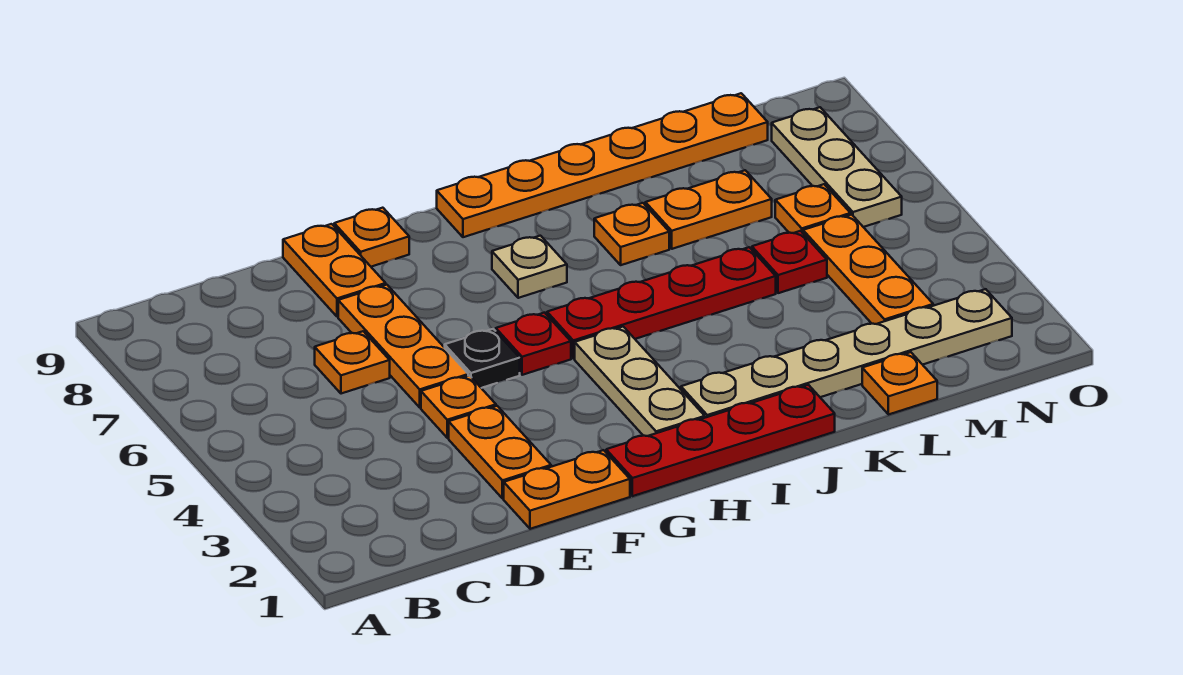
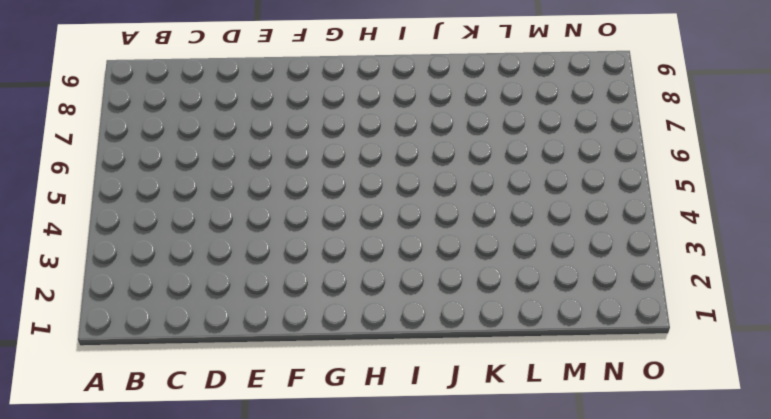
none -> orange plate D6 level 1
none -> orange plate E1:F1 level 1
none -> orange plate E2:E3 level 1

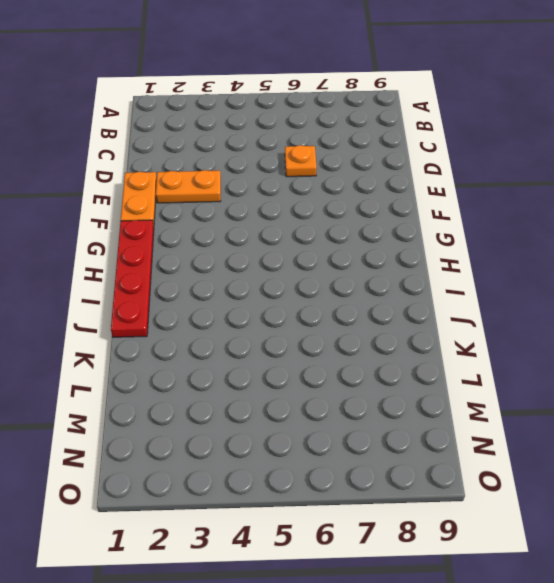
none -> orange plate E4 level 1
none -> orange plate E5:E7 level 1
none -> orange plate E8:E9 level 1

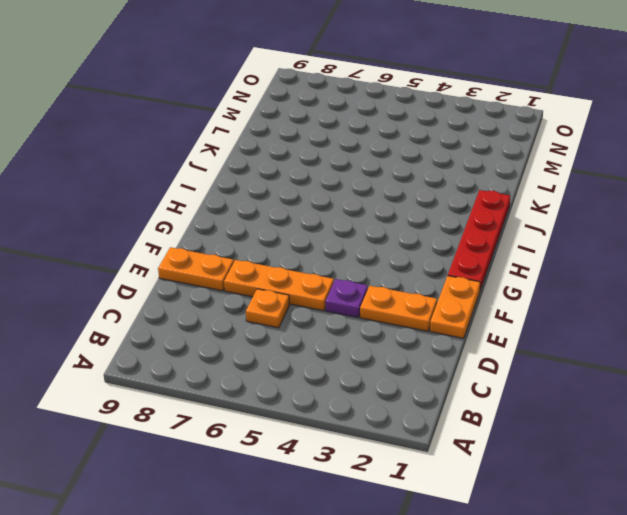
purple plate E4 level 1 -> orange plate E4 level 1
none -> black plate F5 level 1
none -> orange plate F9 level 1
none -> red plate G5 level 1

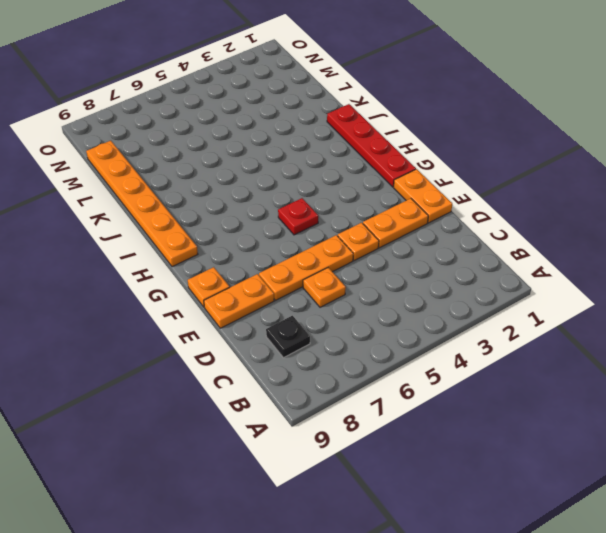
black plate C8 level 1 -> black plate F5 level 1
none -> tan plate H2:H4 level 1
none -> red plate H5:K5 level 1
none -> tan plate H7 level 1

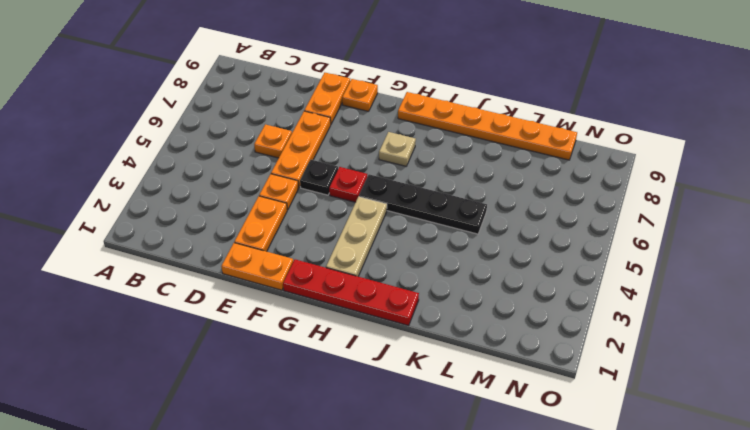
black plate H5:K5 level 1 -> red plate H5:K5 level 1
none -> tan plate I2:N2 level 1
none -> orange plate J7 level 1
none -> orange plate K7:L7 level 1

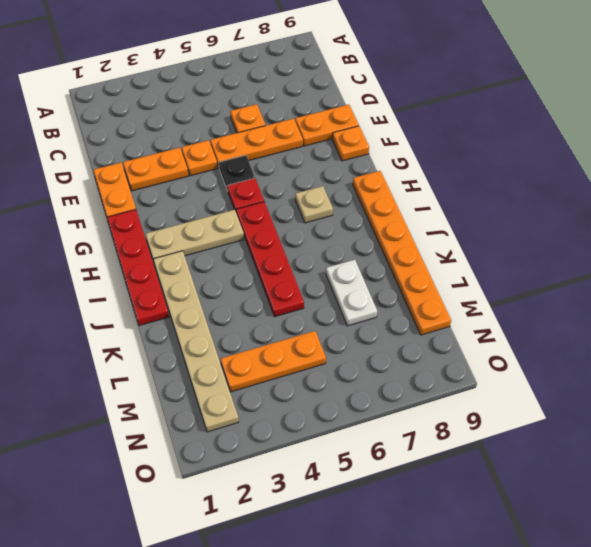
white plate K7:L7 level 1 -> orange plate K7:L7 level 1
none -> orange plate J7 level 1
none -> orange plate L1 level 1
none -> red plate L5 level 1

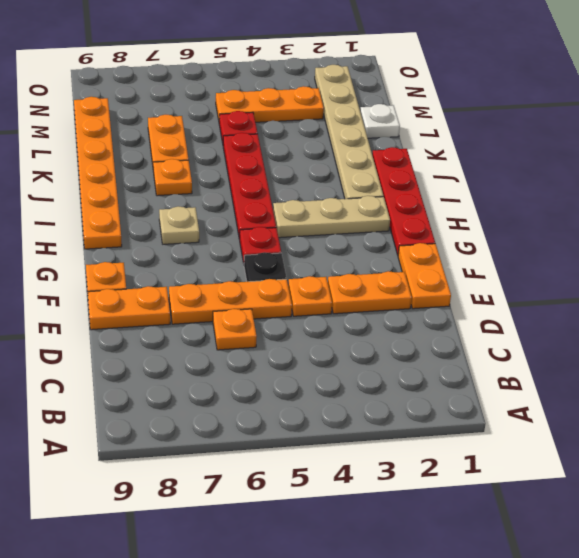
white plate L1 level 1 -> orange plate L1 level 1
none -> orange plate M6 level 1
none -> tan plate N6:N8 level 1

